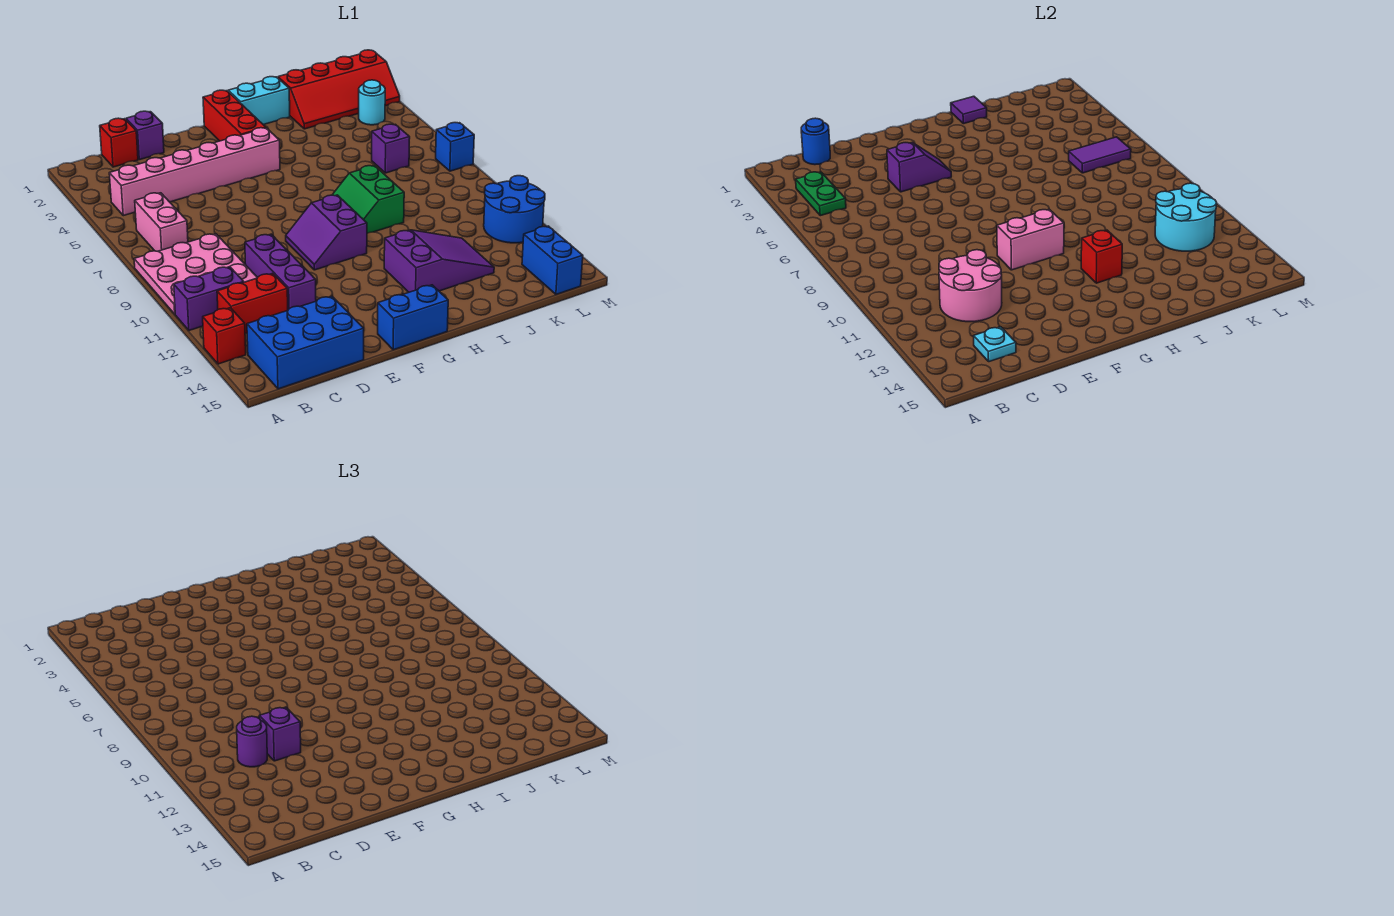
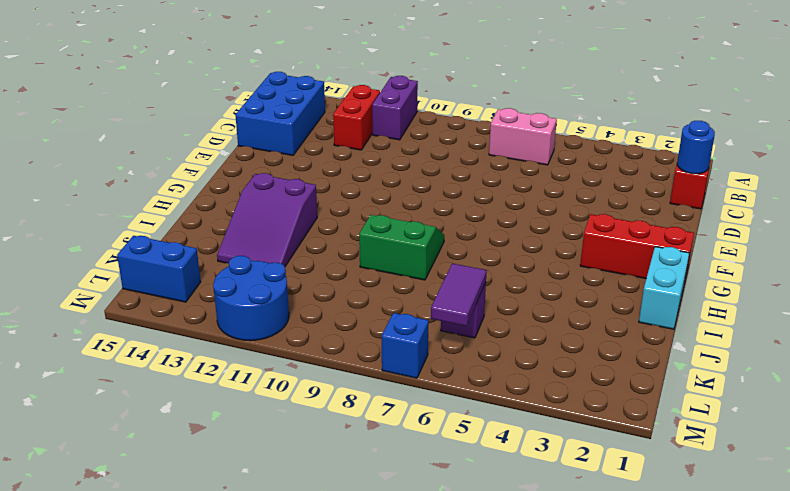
none -> pink plate A8:C10 level 1
none -> red brick A13 level 1
none -> pink brick B4:G4 level 1
none -> purple brick D1 level 1

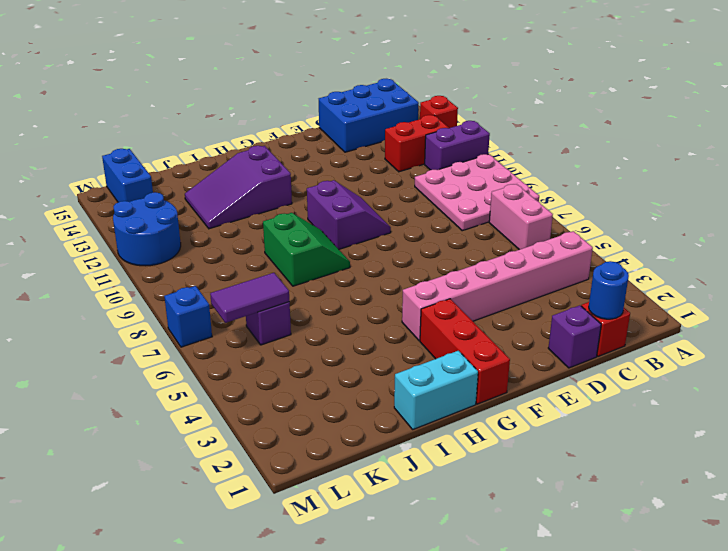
none -> purple brick D10:D12 level 1
none -> blue brick F15:G15 level 1
none -> red slope J1:M2 level 1 top 1
none -> cyan round brick L3 level 1

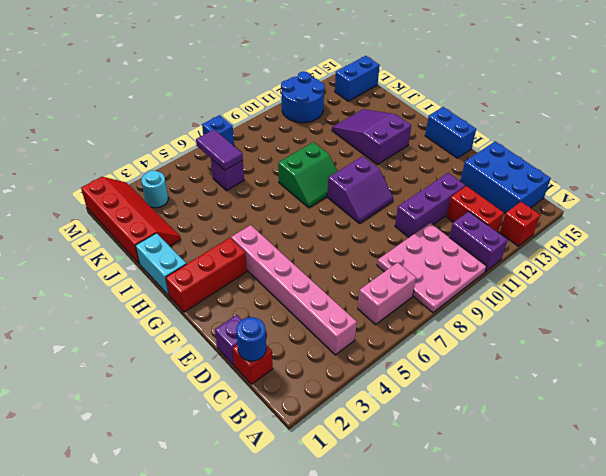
none -> green plate B3:B4 level 2
none -> pink round brick C11:D12 level 2
none -> cyan plate C14 level 2
none -> purple slope E4:F4 level 2 top E

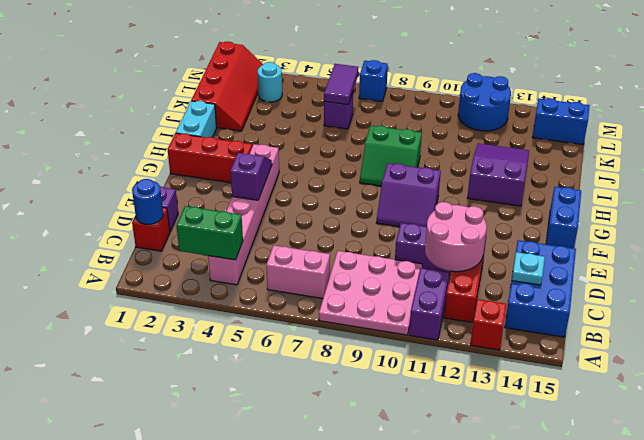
green brick B3:B4 level 2 -> green plate B3:B4 level 2
none -> pink brick F10:G10 level 2
none -> red brick H12 level 2
none -> purple tile I1 level 2
none -> cyan round brick K11:L12 level 2

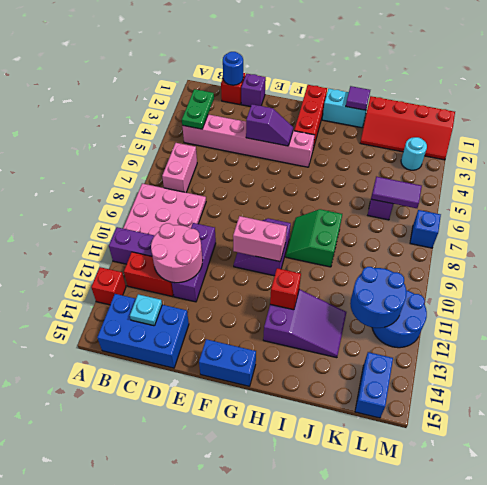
blue round brick K11:L12 level 2 -> cyan round brick K11:L12 level 2
none -> purple round brick C11 level 3
none -> purple brick D11 level 3

